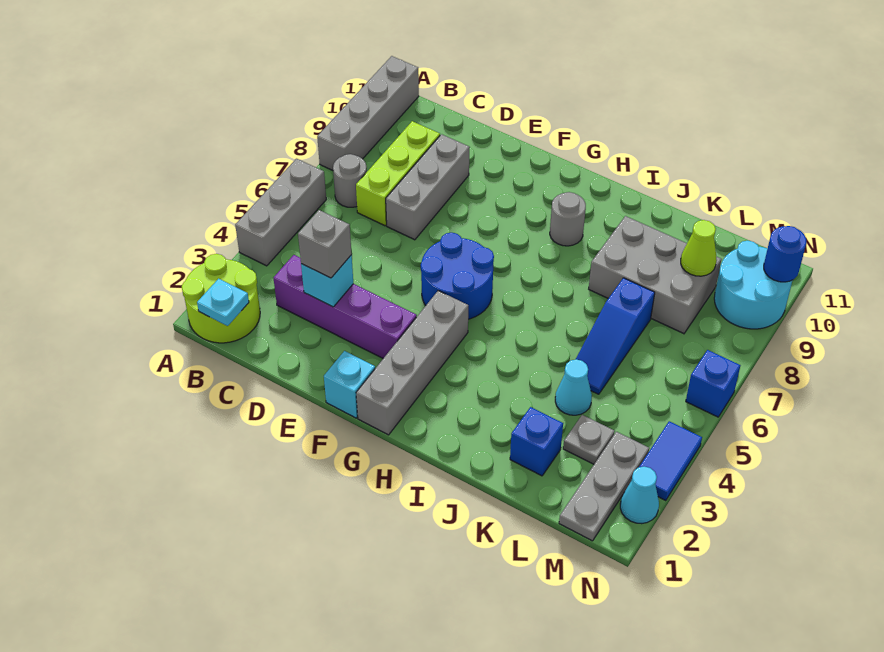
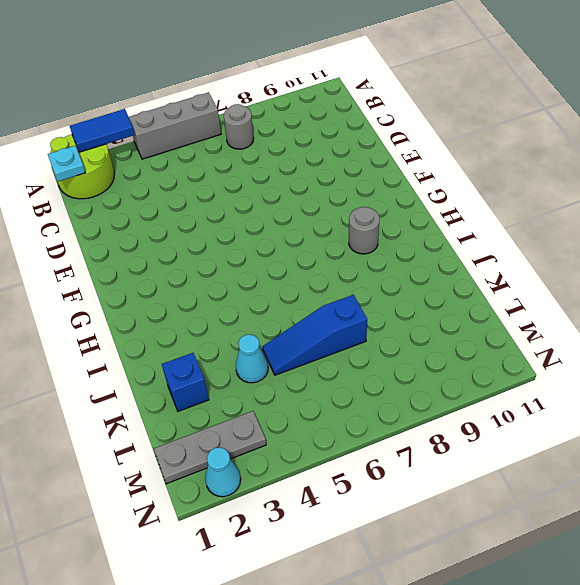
blue tile A2:A3 level 2 -> blue tile N3:N4 level 1
none -> grey brick A8:A11 level 1
none -> purple brick C3:F3 level 1
none -> lime brick C7:C9 level 1

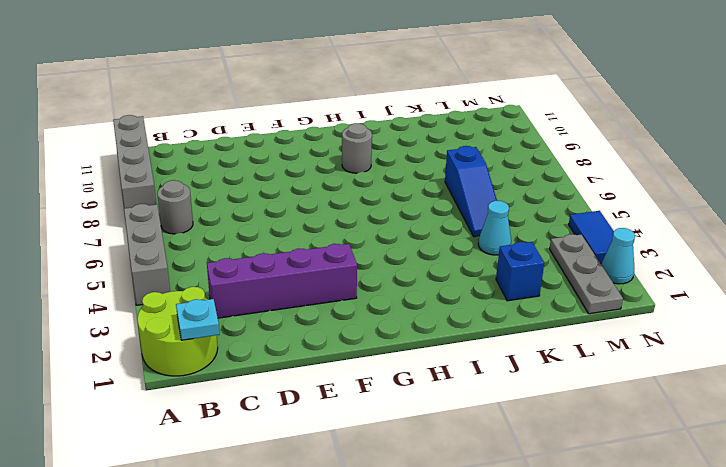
none -> lime brick C7:C9 level 1
none -> grey brick D7:D9 level 1
none -> cyan brick F1 level 1

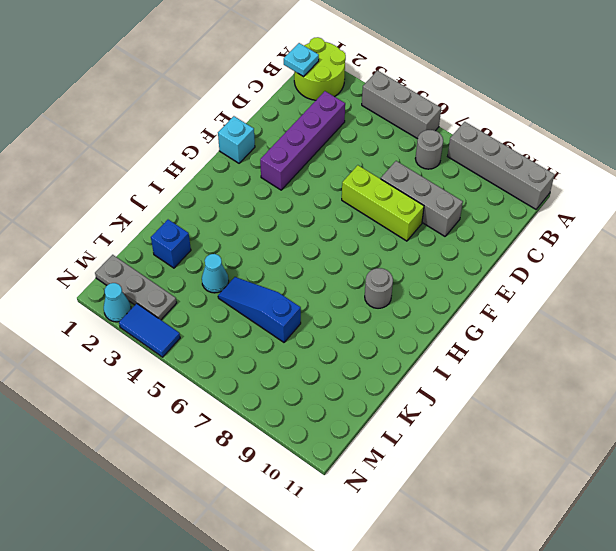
lime brick E6:E8 level 1 -> lime brick C7:C9 level 1
none -> blue round brick F5:G6 level 1
none -> grey brick G1:G4 level 1
none -> grey brick J8:L9 level 1

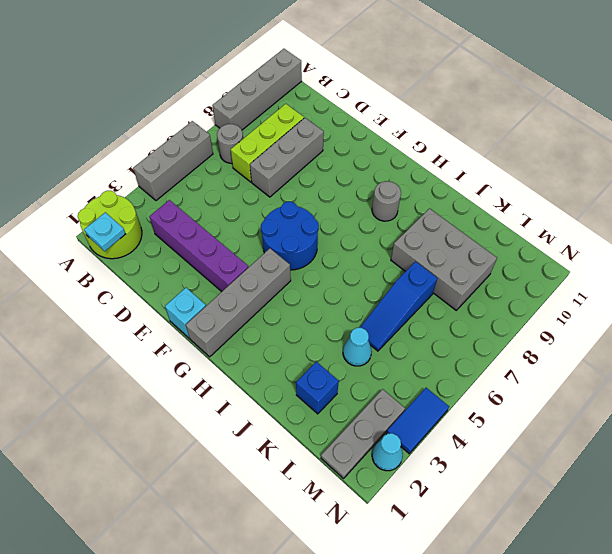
none -> grey plate L3 level 1
none -> cyan round brick M9:N10 level 1
none -> blue brick N6 level 1

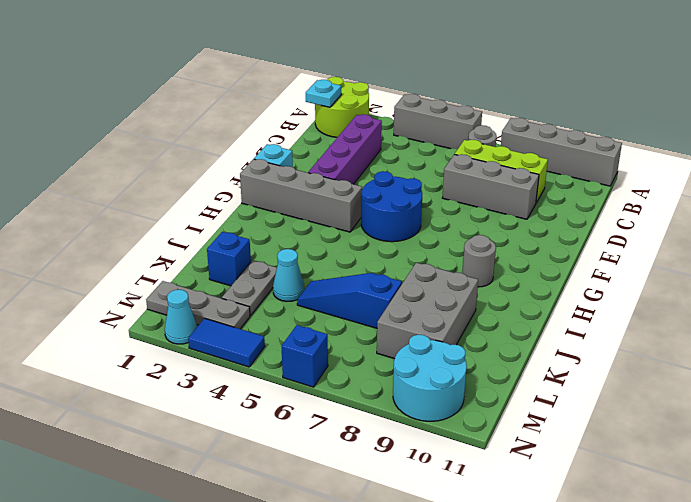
grey plate K3:L3 level 1 -> grey plate L3 level 1
none -> cyan brick D3 level 2
none -> lime cone L9 level 2
none -> blue round brick N10 level 2

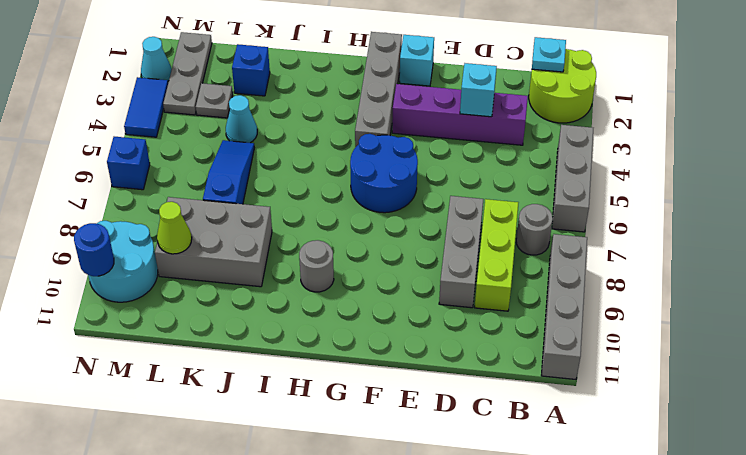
none -> grey brick D3 level 3

